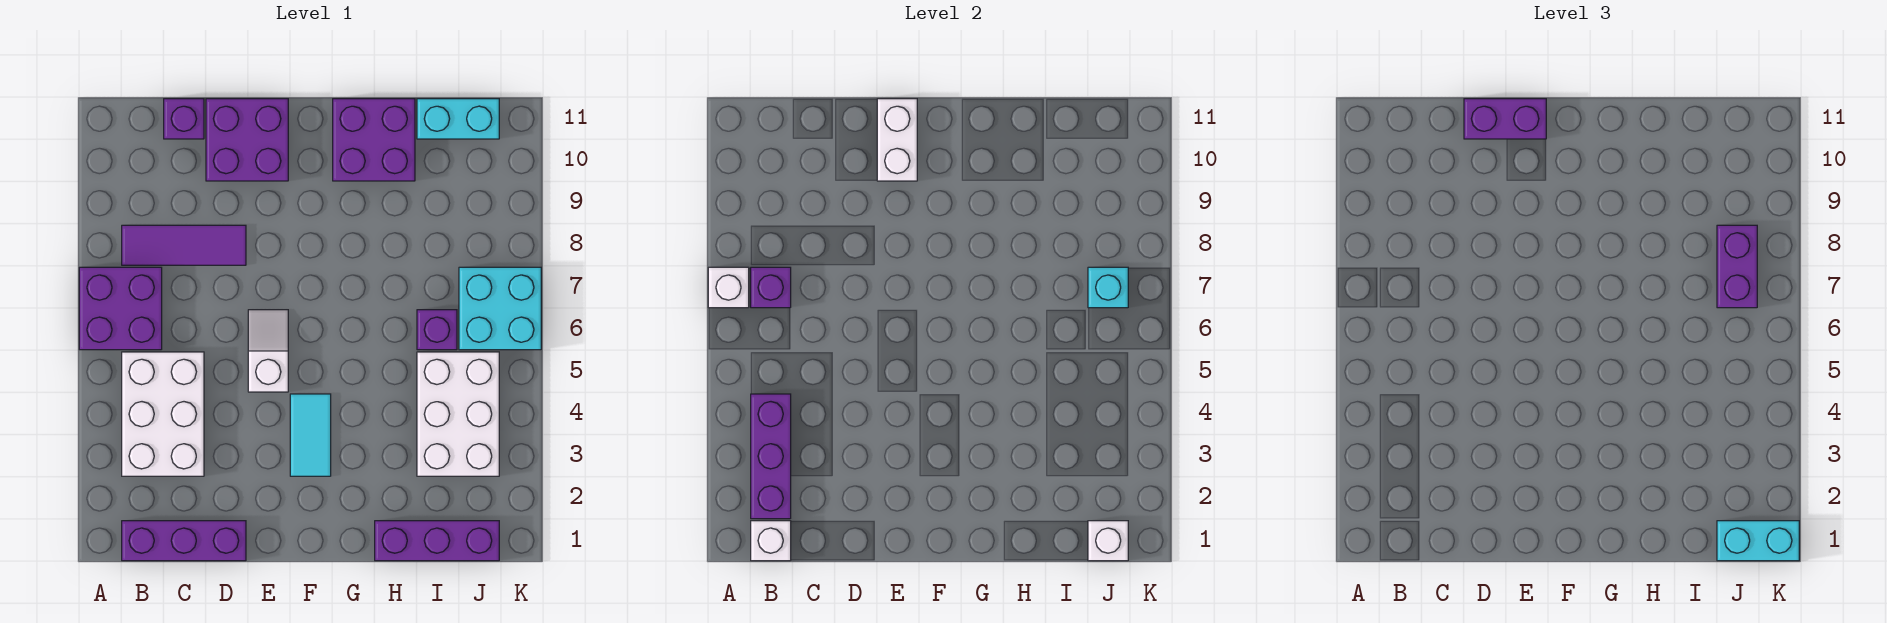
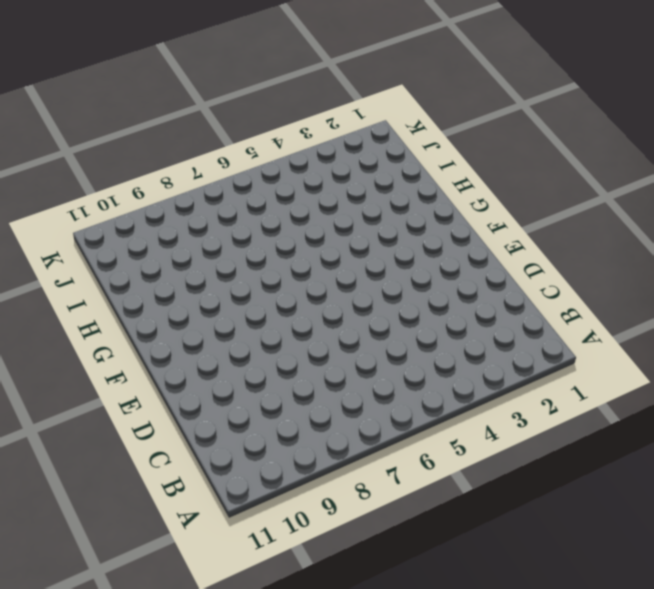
none -> purple brick A6:B7 level 1
none -> purple brick B1:D1 level 1
none -> white brick B3:C5 level 1

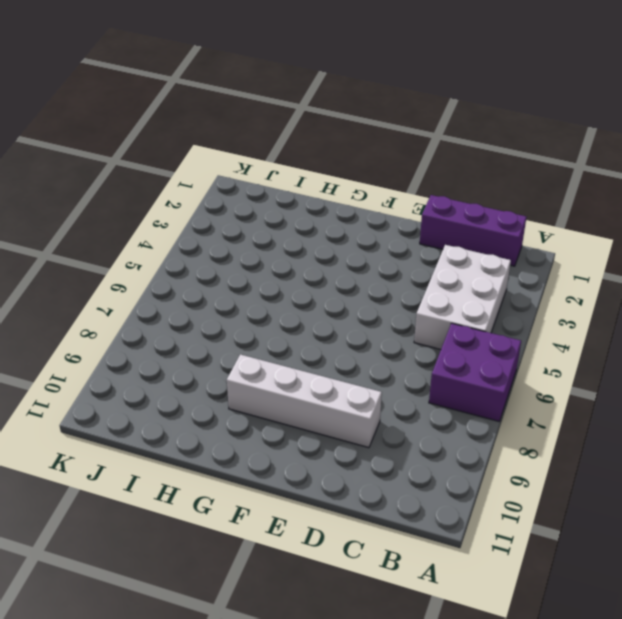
white brick D9:G9 level 1 -> none
none -> purple tile B8:D8 level 1
none -> purple brick C11 level 1
none -> purple brick D10:E11 level 1

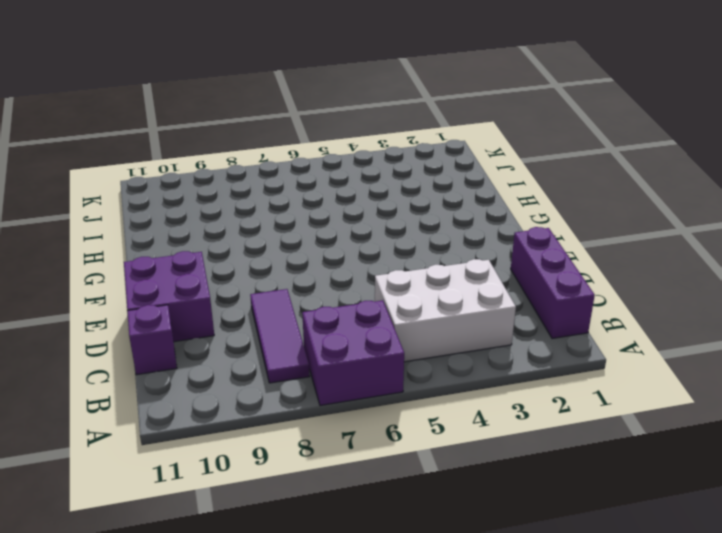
none -> white slope E5:E6 level 1 top 5
none -> cyan tile F3:F4 level 1
none -> purple brick G10:H11 level 1

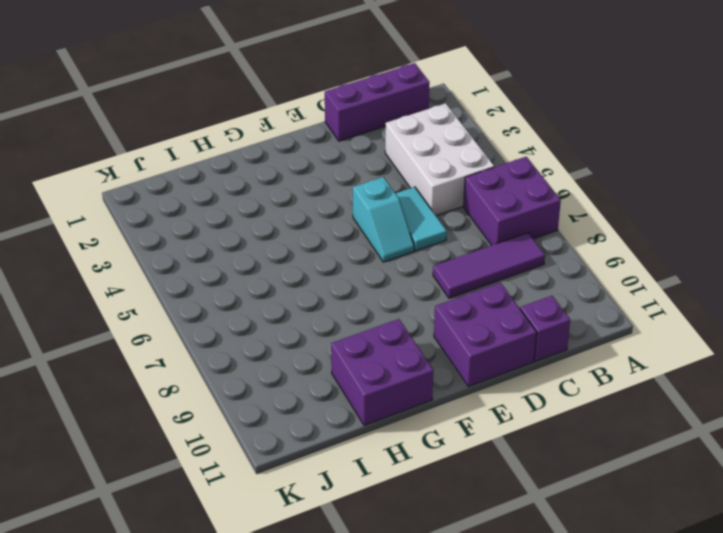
cyan tile D5:D6 level 1 -> cyan tile F3:F4 level 1
cyan slope E5:E6 level 1 top 5 -> white slope E5:E6 level 1 top 5
none -> purple brick H1:J1 level 1
none -> white brick I3:J5 level 1
none -> purple brick I6 level 1

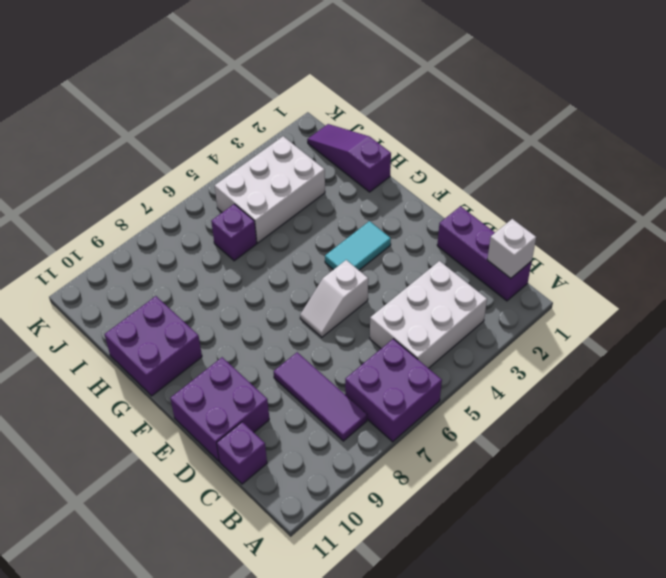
purple slope H1:J1 level 1 top H -> purple brick H1:J1 level 1
none -> cyan brick I11:J11 level 1
none -> cyan brick J6:K7 level 1
none -> white brick A7 level 2

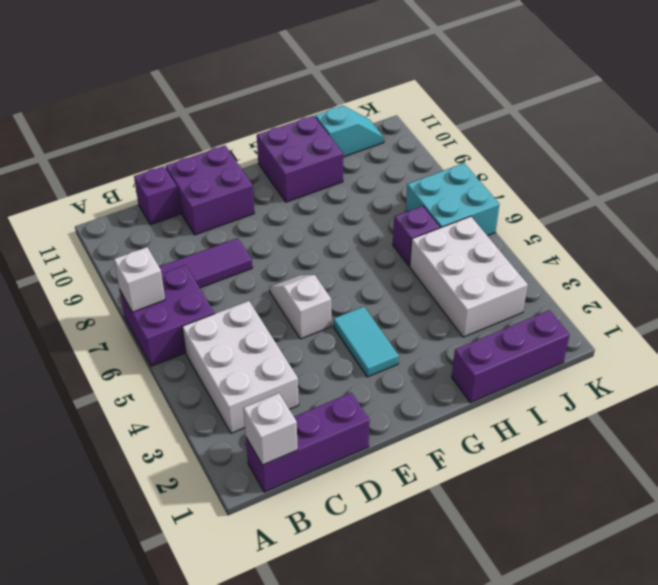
cyan slope I11:J11 level 1 top I -> cyan brick I11:J11 level 1
none -> purple brick B2:B4 level 2
none -> purple brick B7 level 2
none -> white brick E10:E11 level 2

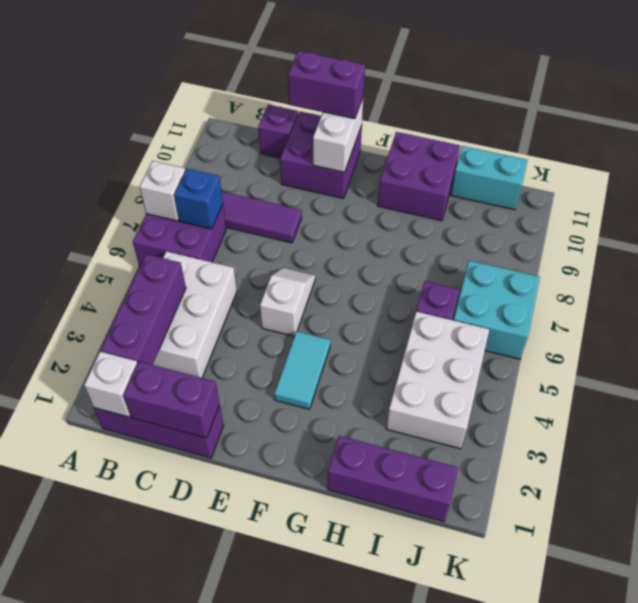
blue brick B7 level 2 -> purple brick B7 level 2
purple brick C1:D1 level 2 -> purple brick J7:J8 level 3
none -> white brick J1 level 2
none -> cyan brick J7 level 2
none -> cyan brick J1:K1 level 3

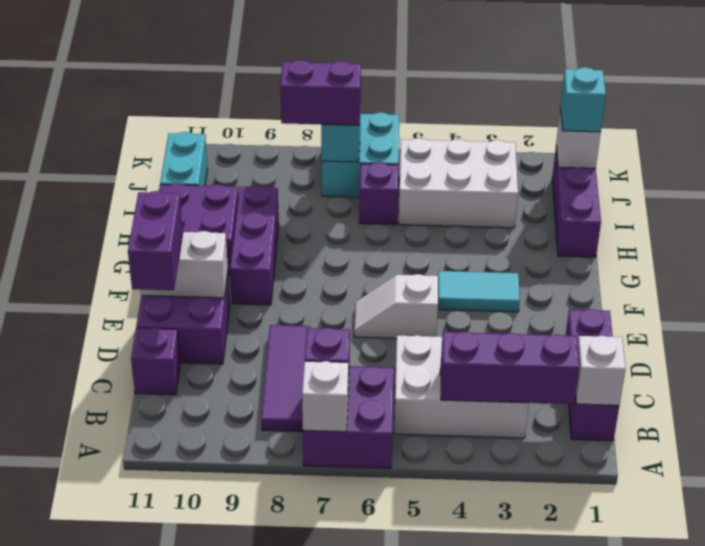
purple brick F9:H9 level 1 -> none
cyan brick J1 level 3 -> cyan brick J1:K1 level 3

